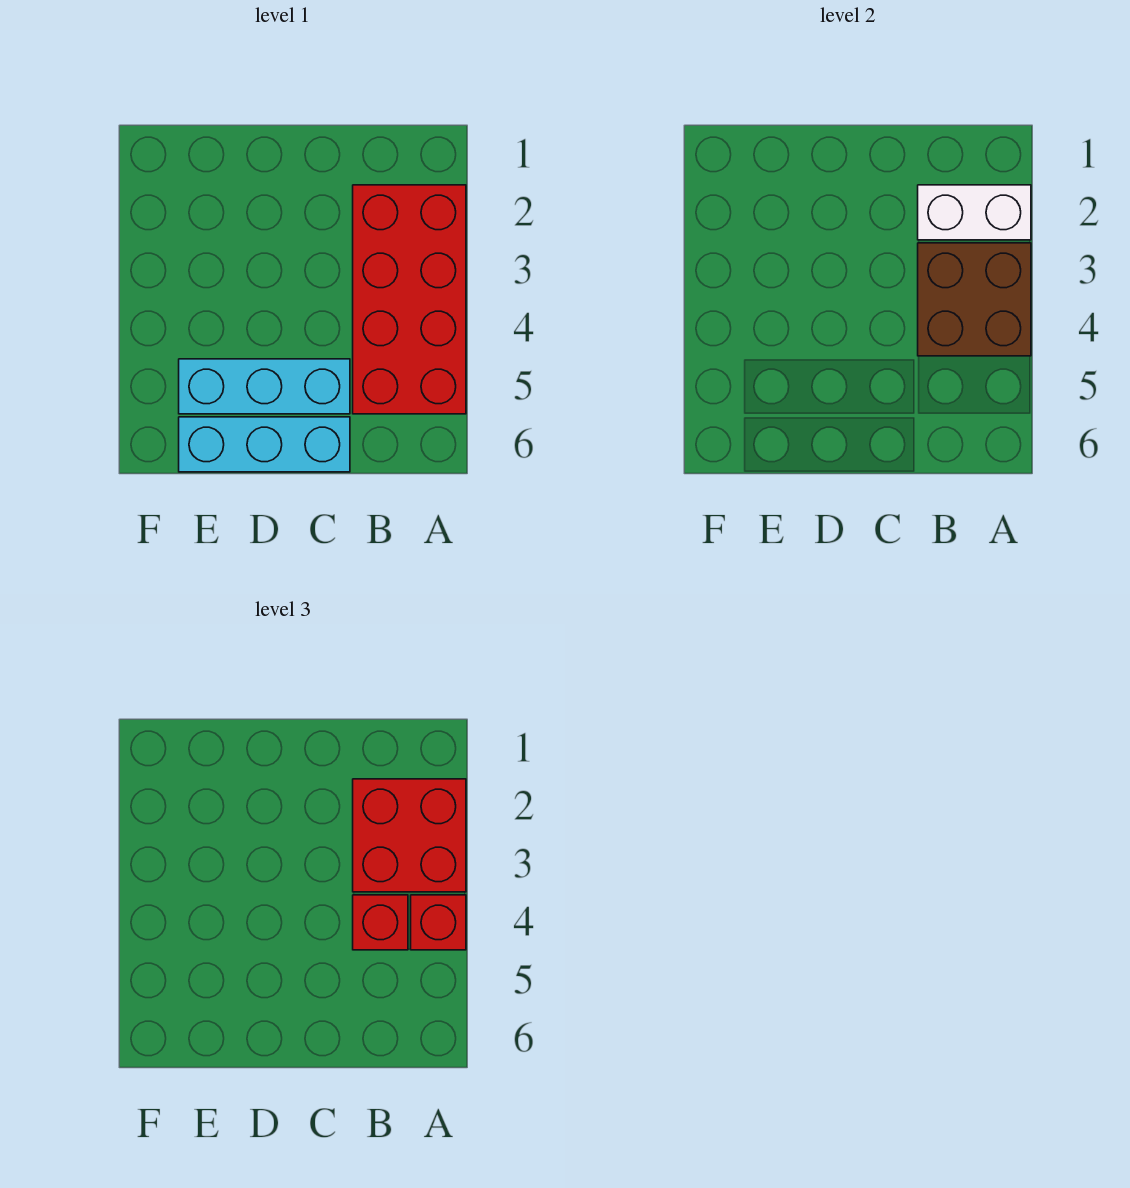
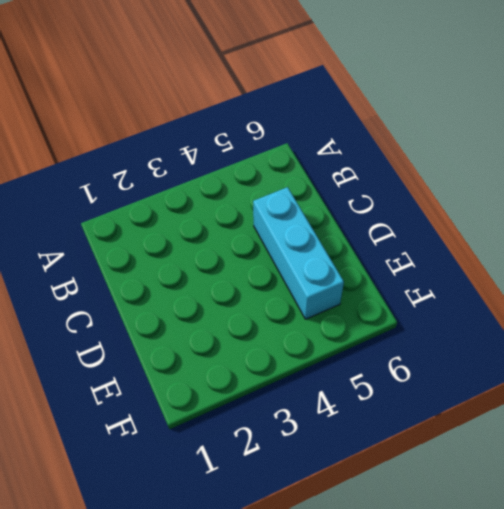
none -> red brick A2:B5 level 1
none -> cyan brick C6:E6 level 1

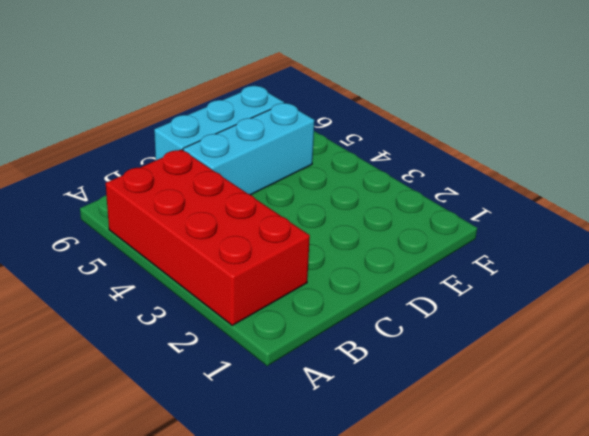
none -> white brick A2:B2 level 2
none -> brown brick A3:B4 level 2

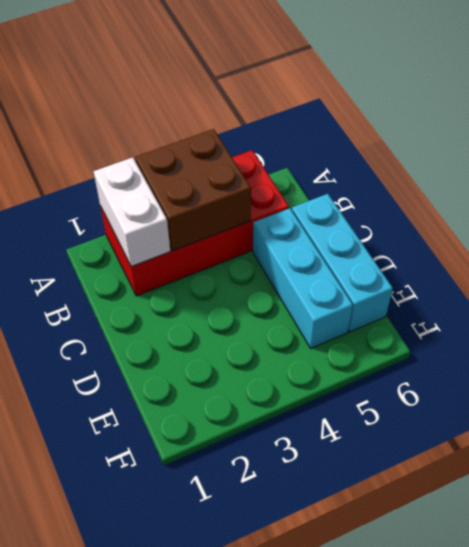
none -> red brick A2:B3 level 3
none -> red brick A4 level 3

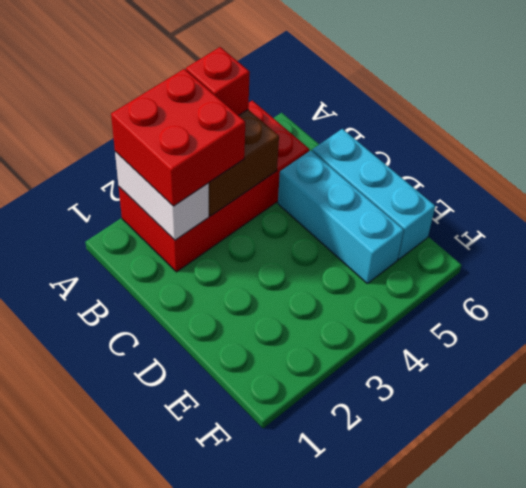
none -> red brick B4 level 3

